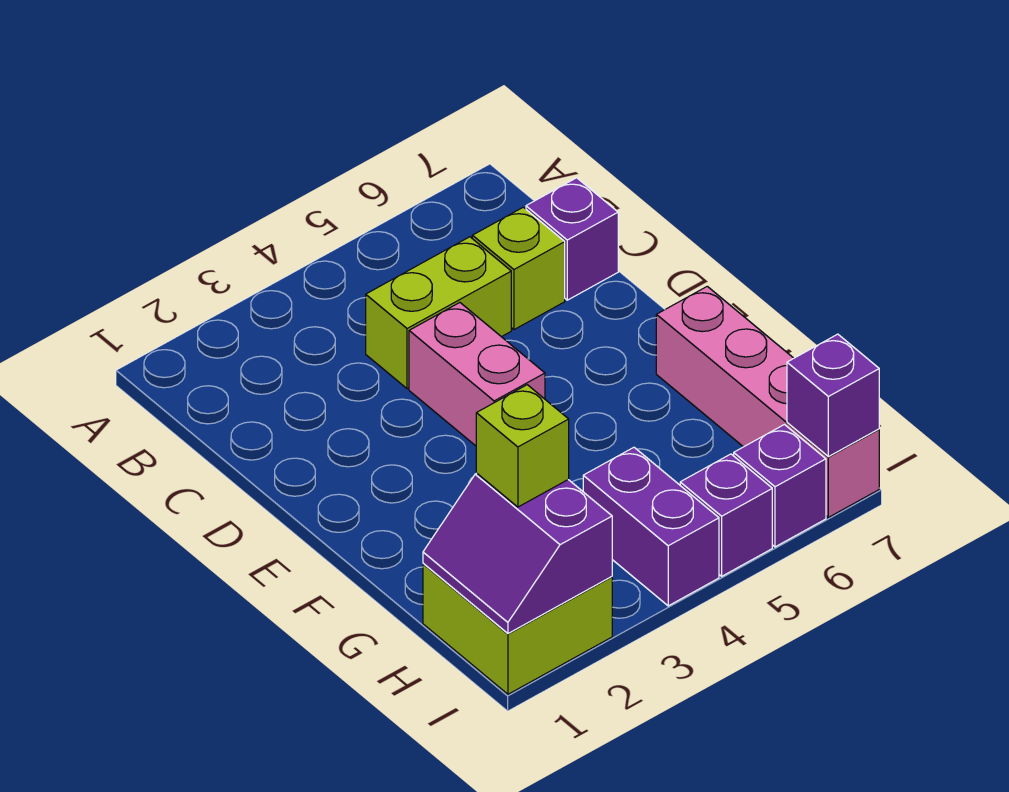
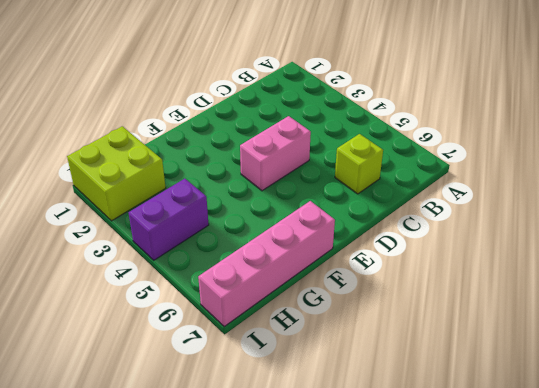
none -> lime brick C4:C5 level 1
none -> purple brick C7 level 1
none -> purple brick I5 level 1

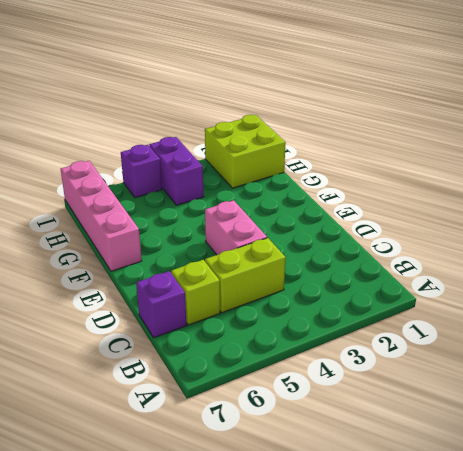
none -> purple brick I6 level 1
none -> purple slope H1:I2 level 2 top 2
none -> purple brick I7 level 2

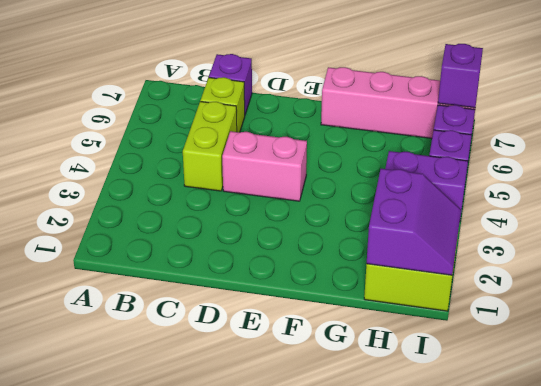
purple slope H1:I2 level 2 top H -> purple slope H1:I2 level 2 top 2
none -> lime brick H2 level 3

